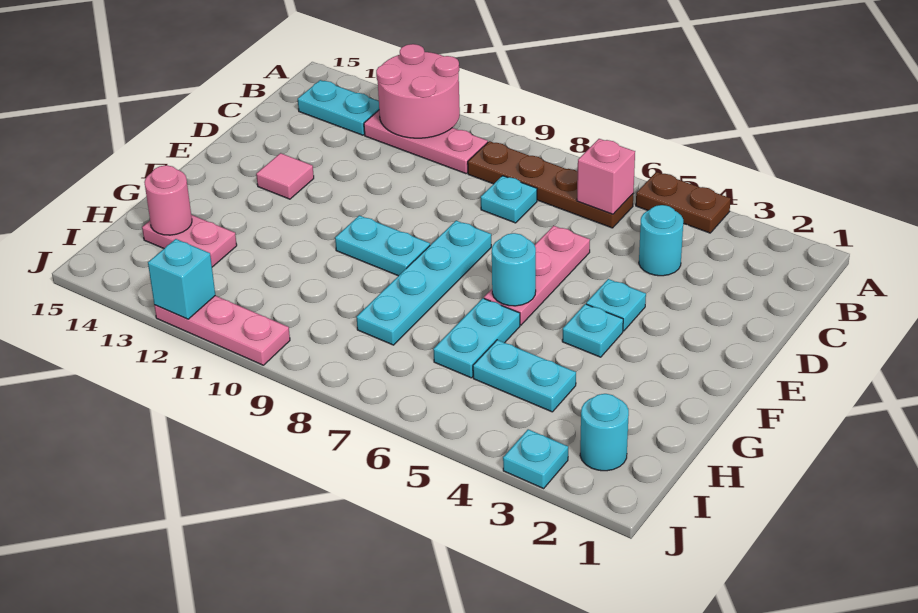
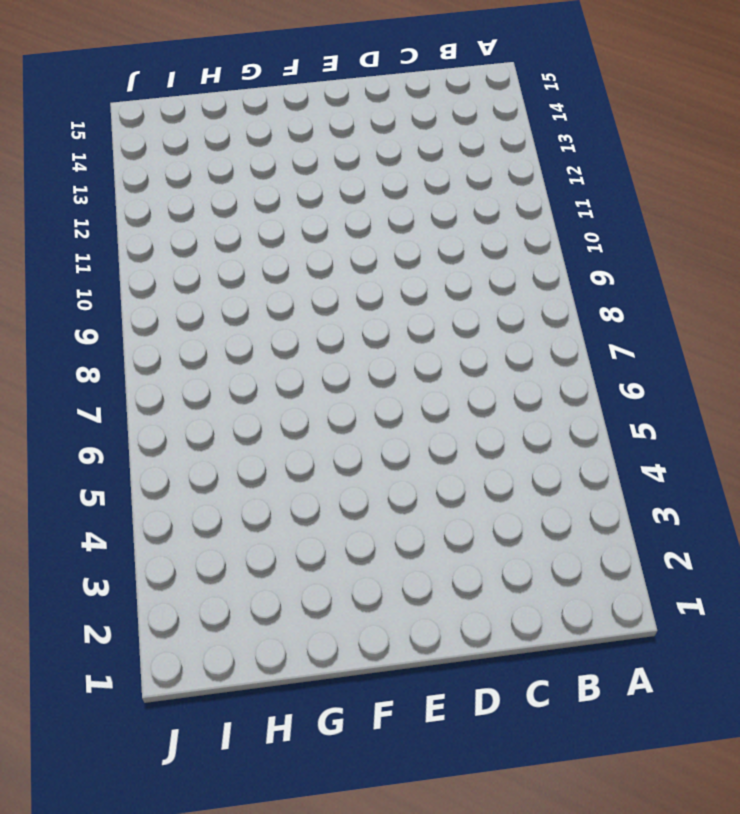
none -> brown plate A4:A5 level 1
none -> brown plate B6:B9 level 1
none -> pink plate B10:B12 level 1

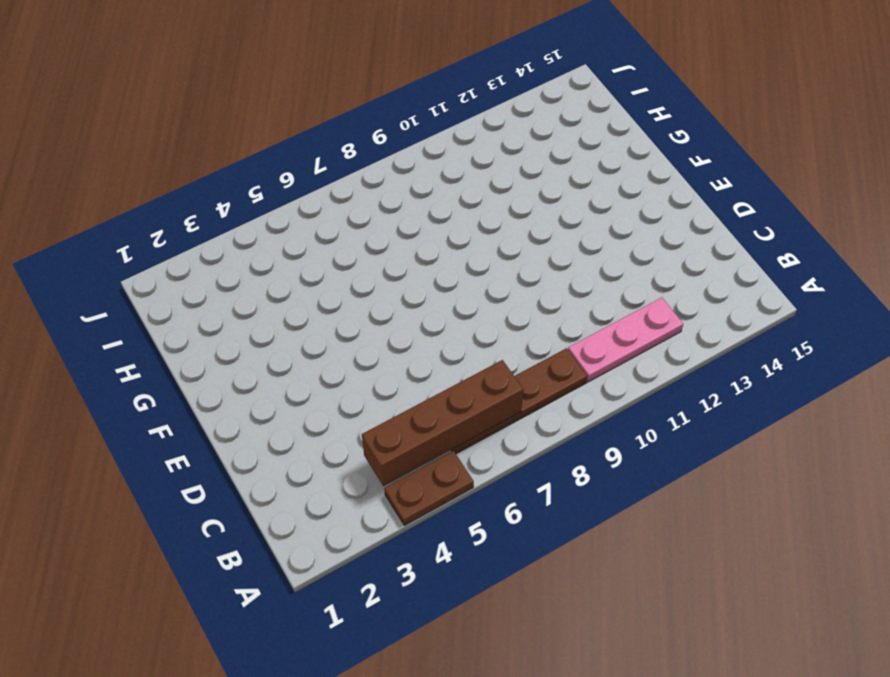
brown brick B4:B7 level 2 -> pink brick B6 level 2
none -> cyan plate B13:B14 level 1
none -> cyan round brick C4 level 1
none -> cyan plate C8 level 1

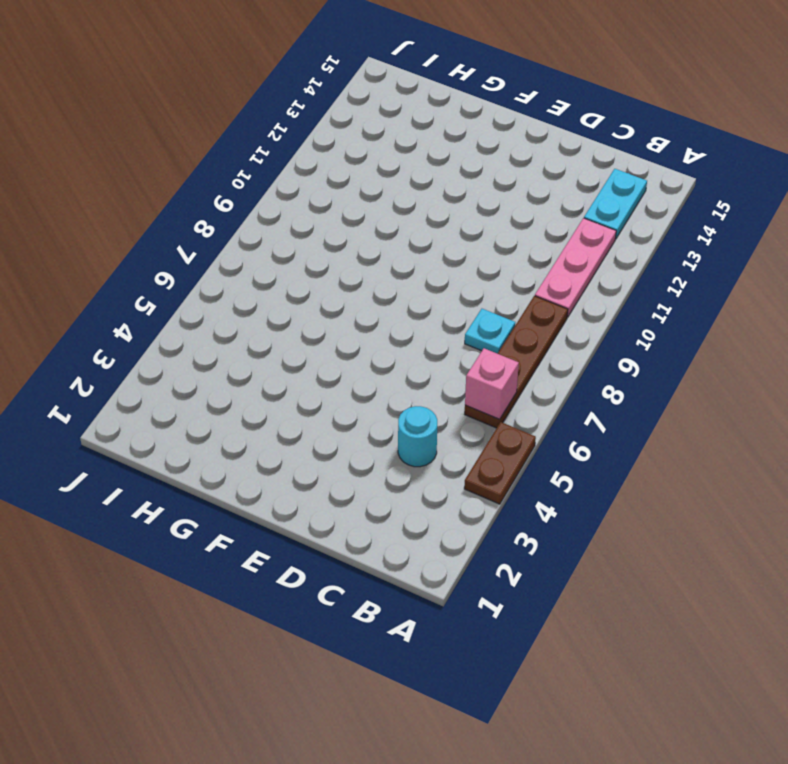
none -> pink plate D6:F6 level 1
none -> cyan plate E4 level 1
none -> cyan plate E8:H8 level 1

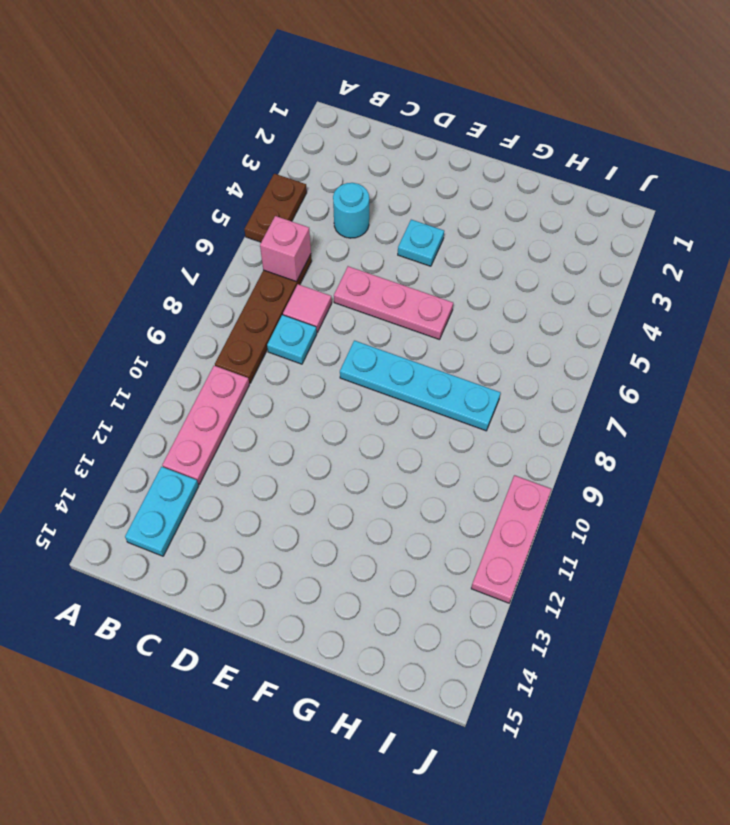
pink tile C7 level 1 -> pink tile E13 level 1
none -> cyan plate F4 level 1
none -> cyan plate F9:F10 level 1
none -> cyan plate G6:H6 level 1

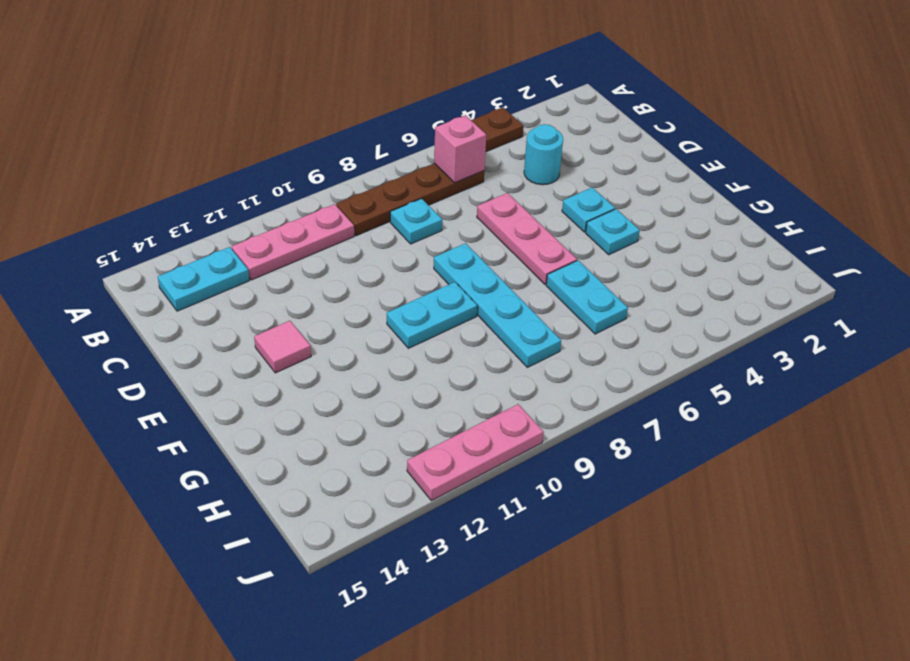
none -> cyan plate H4:H5 level 1
none -> pink plate H13:H14 level 1
none -> cyan round brick I2 level 1

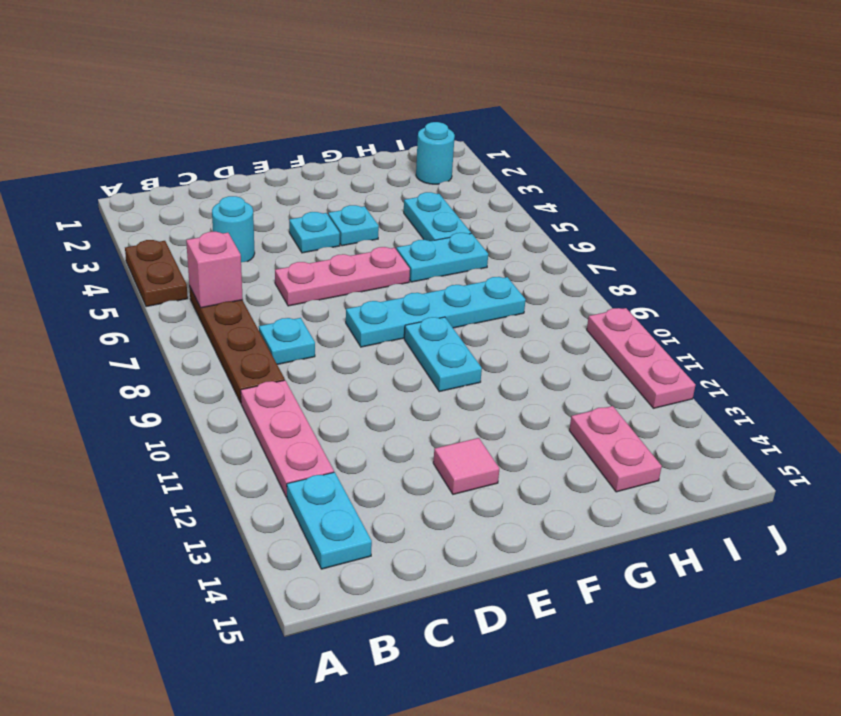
none -> cyan plate J3 level 1
none -> pink round brick A11:B12 level 2
none -> cyan round brick F6 level 2

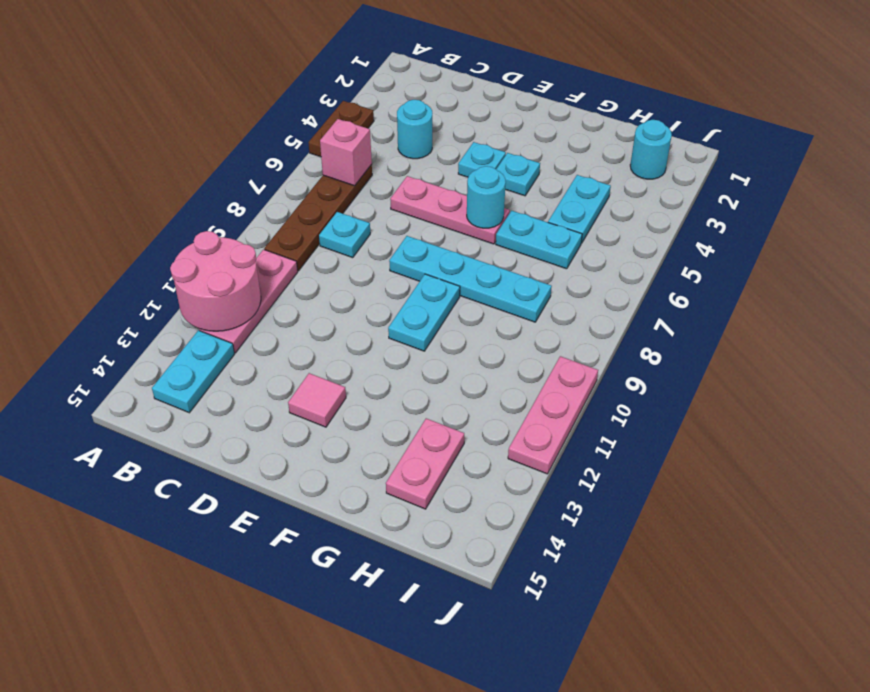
none -> cyan plate J3 level 1
none -> pink round brick H14 level 2
none -> cyan brick J12 level 2

